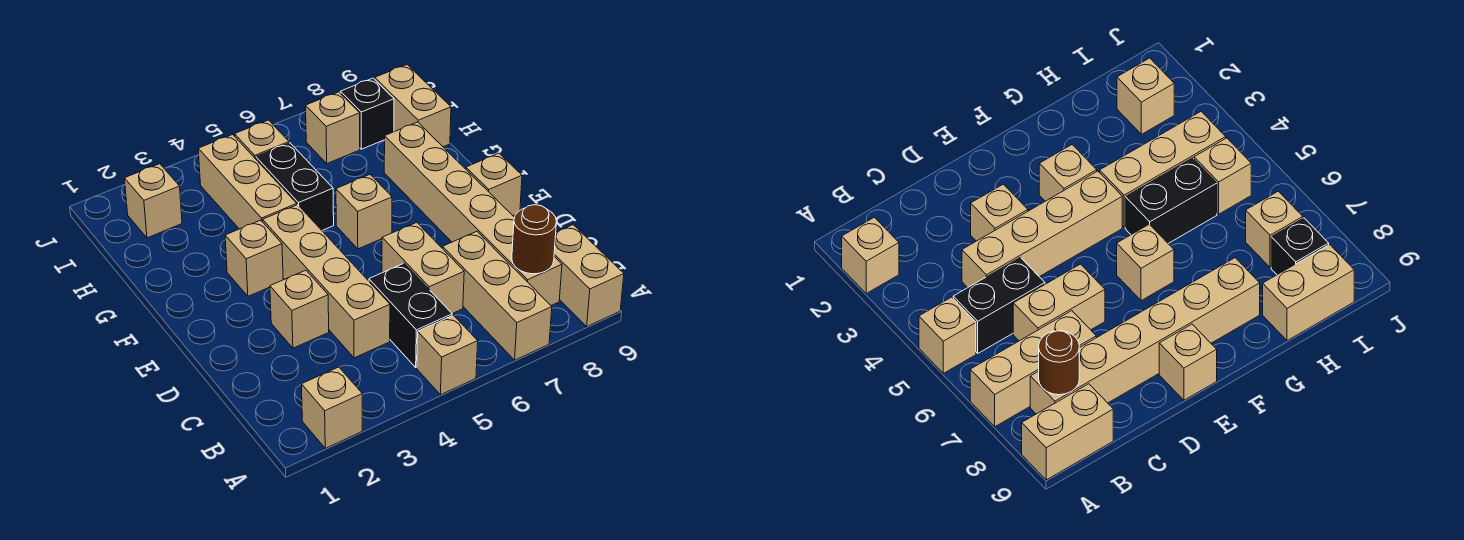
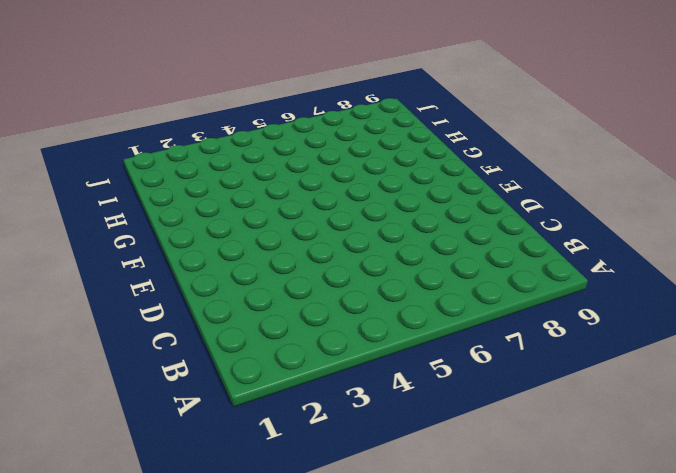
none -> tan brick A2 level 1
none -> tan brick A5 level 1
none -> tan brick A7:C7 level 1

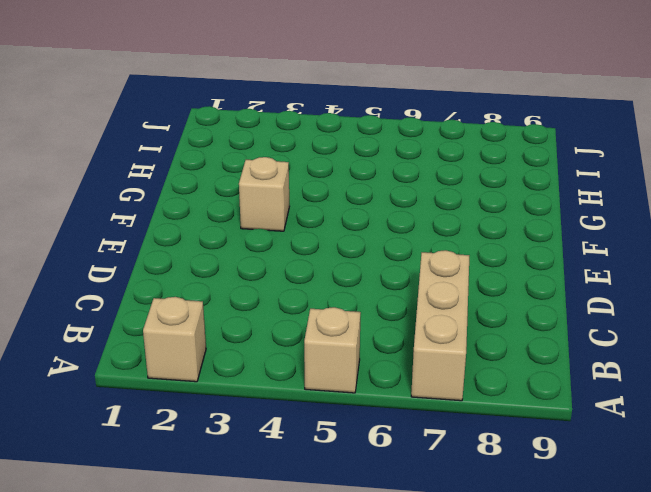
none -> tan brick A9:B9 level 1
none -> black brick B5:C5 level 1
none -> tan brick B8:G8 level 1

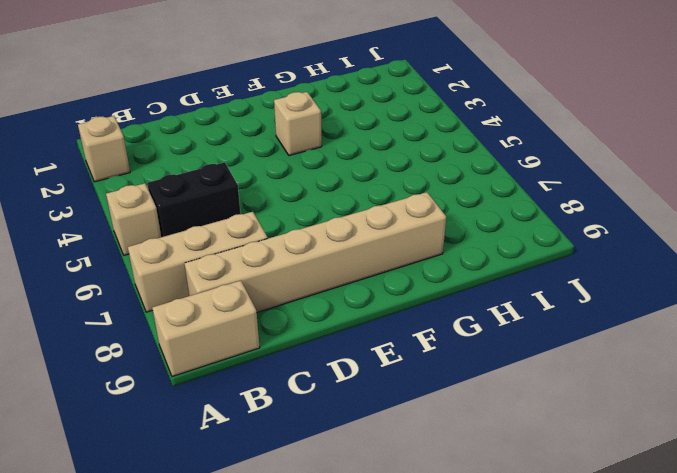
none -> tan brick C4:F4 level 1
none -> tan brick C6:D6 level 1
none -> tan brick D3 level 1

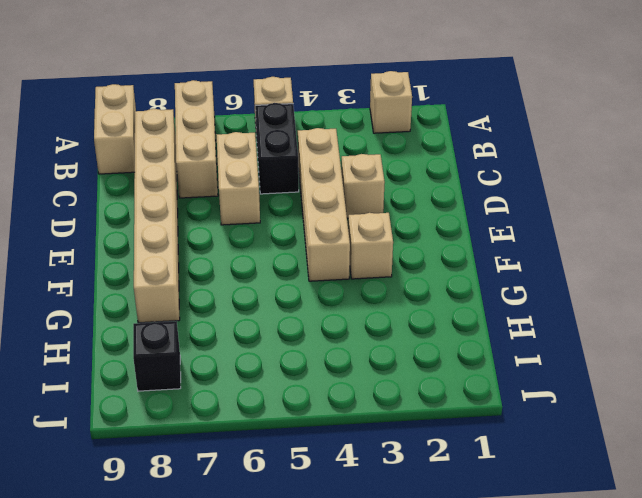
none -> tan brick E9 level 1
none -> tan brick F6 level 1
none -> tan brick G4:I4 level 1

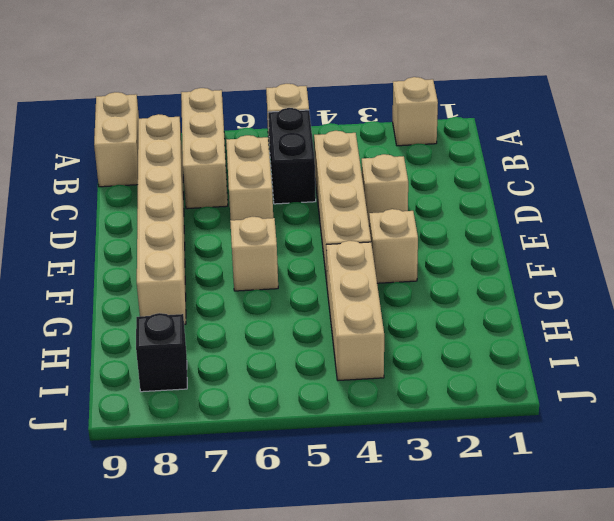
none -> tan brick E9 level 1
none -> black brick G5:H5 level 1
none -> tan brick H9:I9 level 1

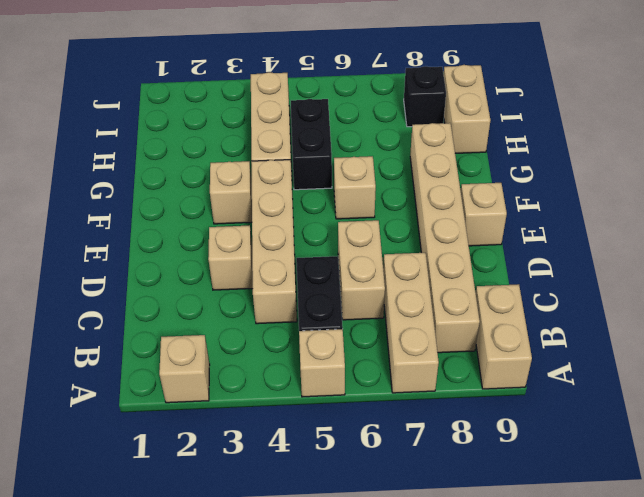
none -> tan brick I2 level 1
none -> tan brick I5 level 1
none -> tan brick I7 level 1

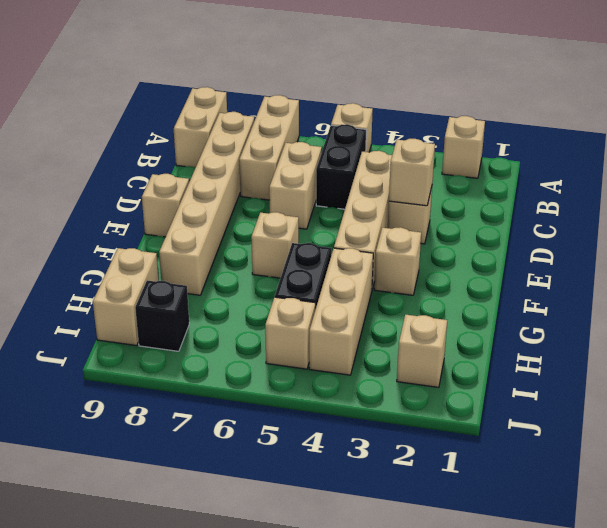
tan brick D3 level 2 -> tan brick I7 level 1
none -> brown round brick B8 level 2

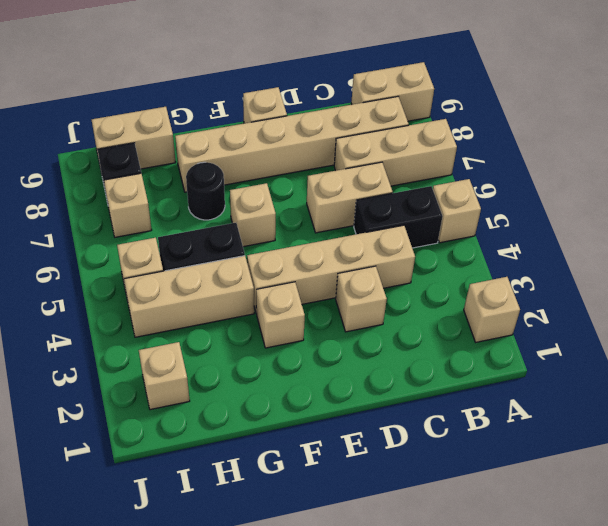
black round brick G7 level 1 -> none
none -> brown round brick B8 level 2

